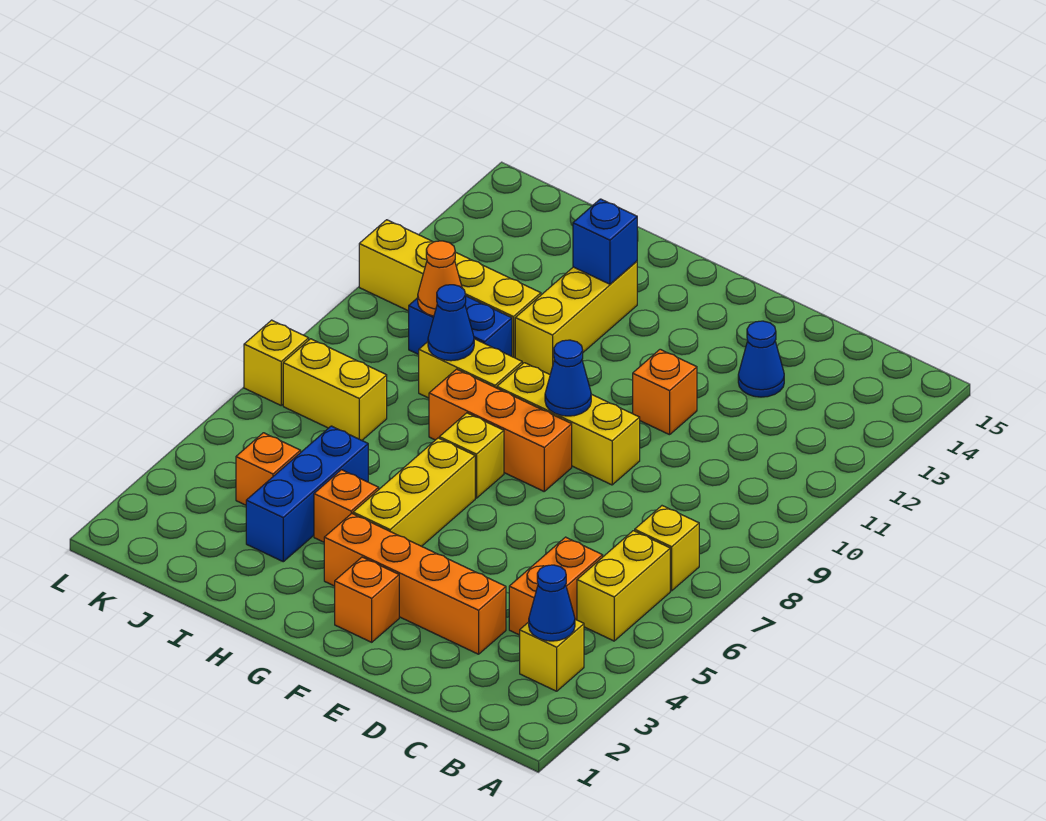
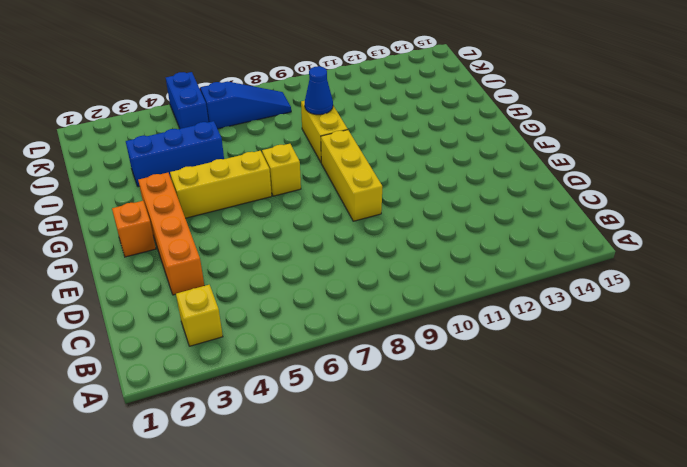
blue brick K5:L5 level 1 -> blue brick I10:J10 level 1
blue slope K6:K8 level 1 top 6 -> yellow brick J7:K7 level 1
none -> yellow brick B5:B6 level 1
none -> yellow brick B7 level 1
none -> orange brick C4:C5 level 1

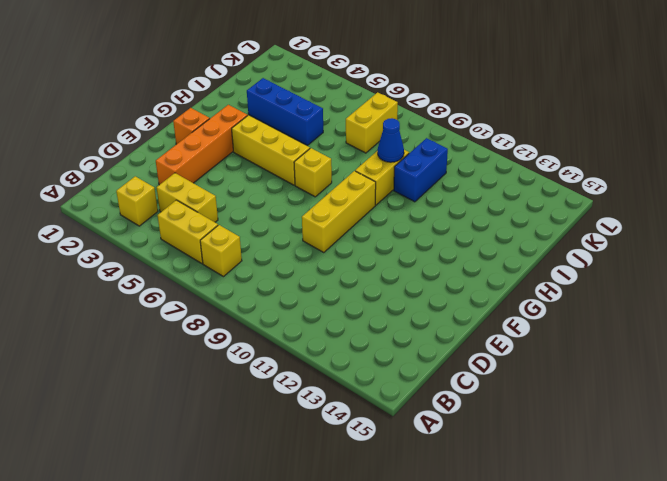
yellow brick C4:C5 level 1 -> orange brick C4:C5 level 1
none -> blue cone D13 level 1
none -> orange brick E11 level 1
none -> orange brick F8:H8 level 1

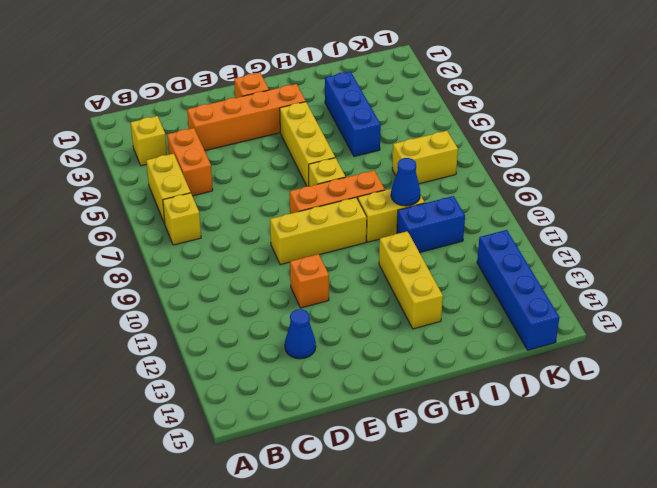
blue brick K12:K15 level 1 -> none
none -> orange brick H4 level 1
none -> yellow brick I11:L11 level 1
none -> orange brick J4 level 1

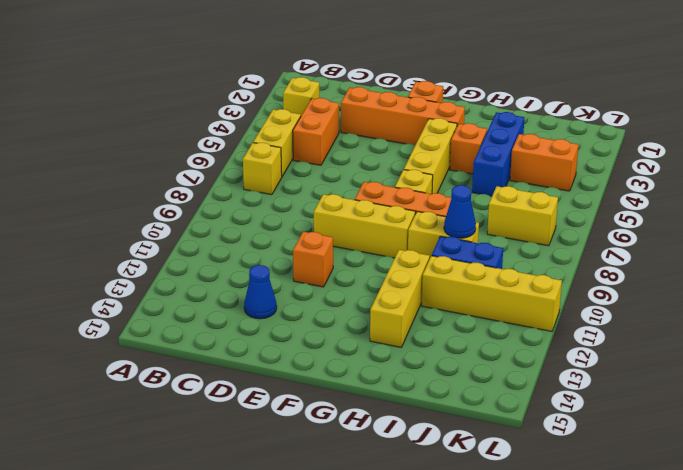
orange brick J4:K4 level 1 -> orange brick J4 level 1
none -> yellow brick L7 level 1
none -> blue cone B3 level 2
none -> blue cone F9 level 2

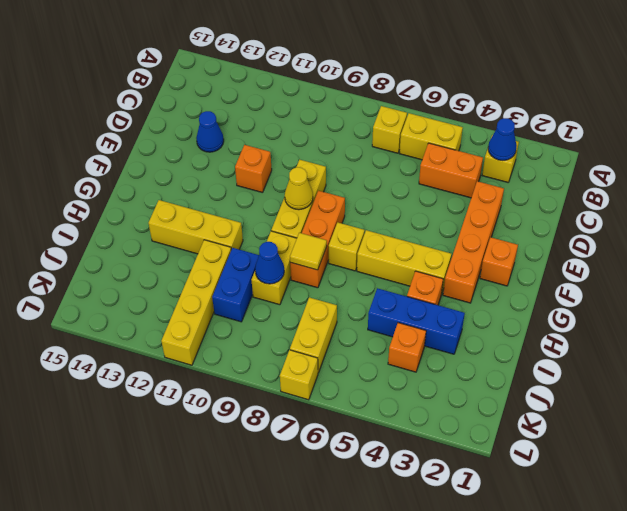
yellow cone F9 level 2 -> blue cone F9 level 2
yellow tile H8 level 2 -> none
none -> blue brick H13 level 2
none -> orange cone J10 level 2

